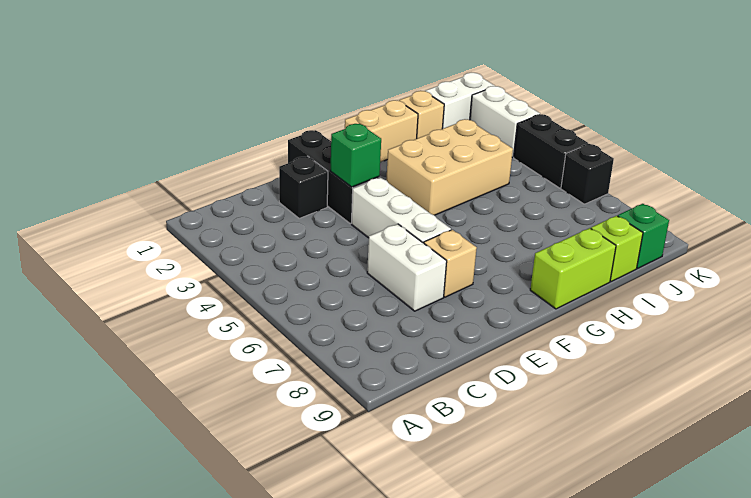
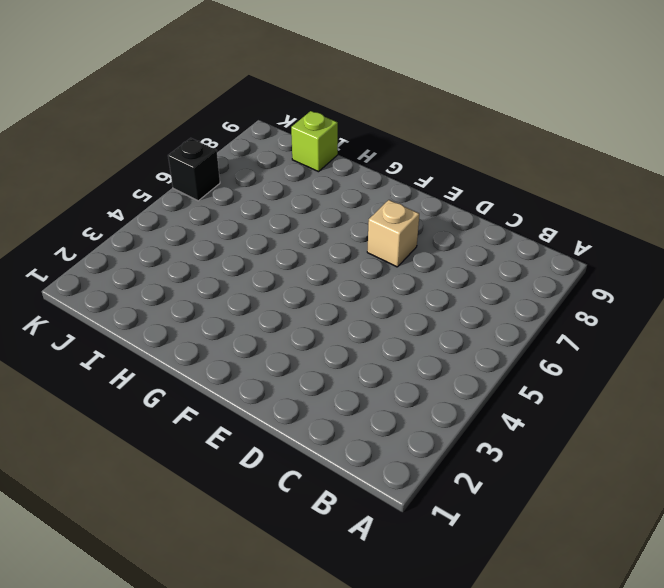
none -> black brick D2 level 1
none -> white brick D6:D7 level 1
none -> black brick E1:E3 level 1

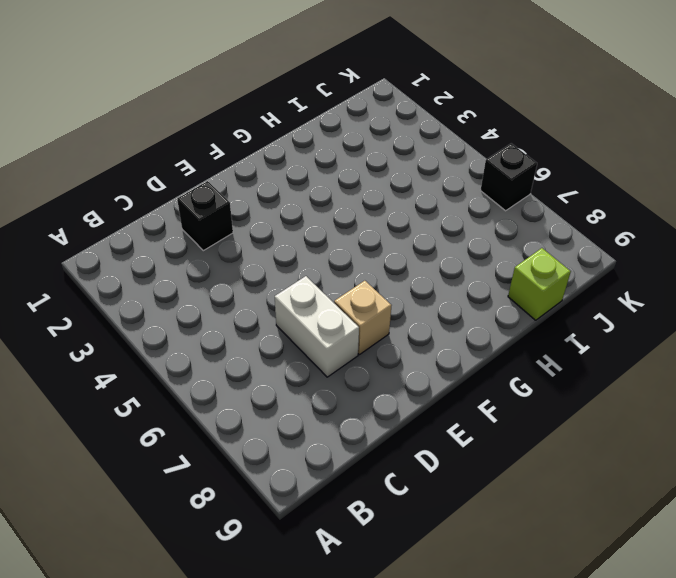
none -> black brick E1:E3 level 1
none -> white brick E4:E6 level 1
none -> tan brick G1:H1 level 1

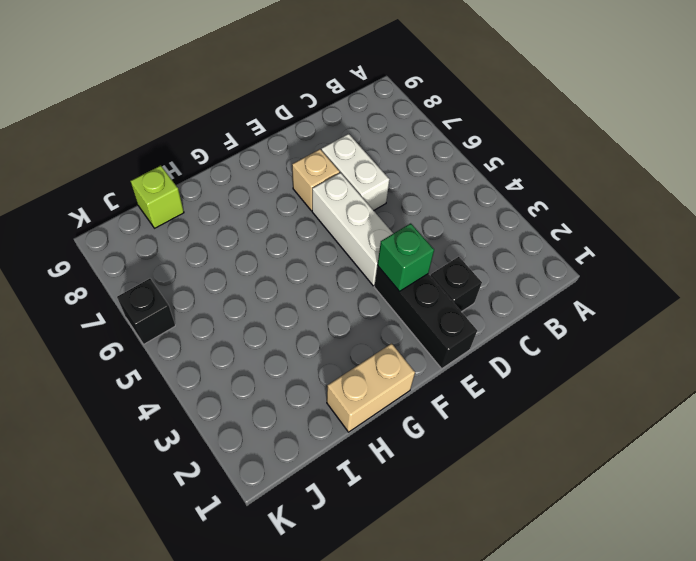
none -> tan brick G3:I4 level 1
none -> lime brick G9:H9 level 1
none -> tan brick I1 level 1

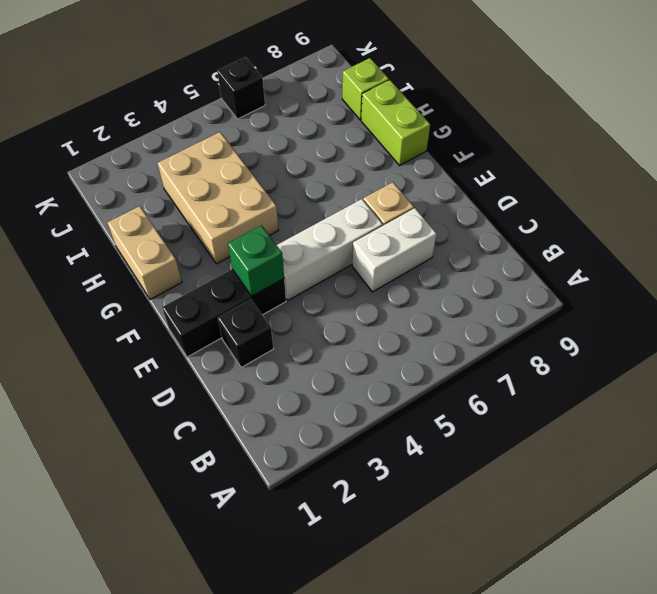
none -> tan brick I1 level 1
none -> white brick J1:K1 level 1
none -> green brick J9 level 1

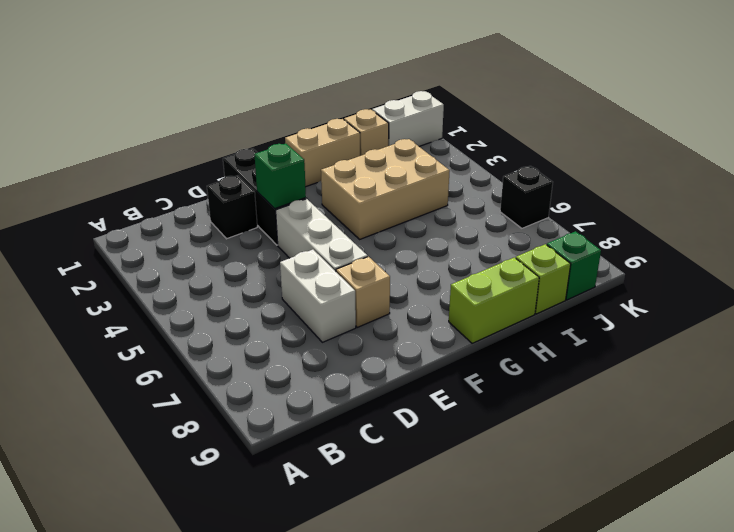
none -> white brick K2:K3 level 1
none -> black brick K4:K5 level 1

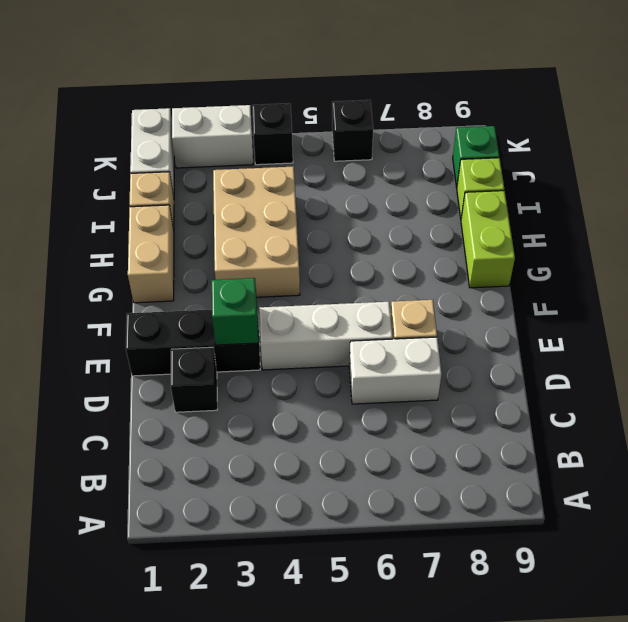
black brick K4 level 1 -> black brick K4:K5 level 1

